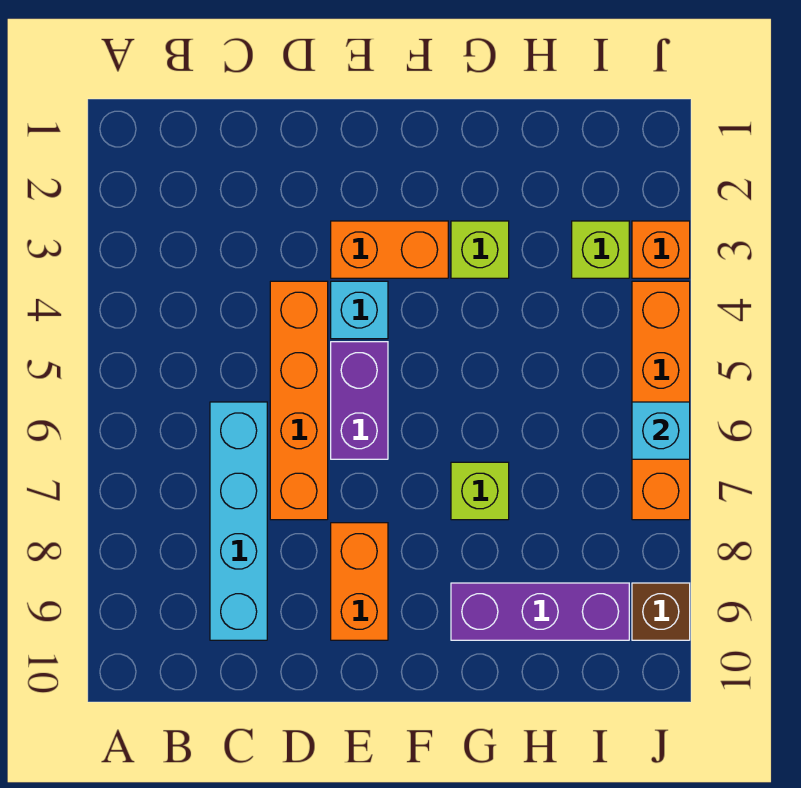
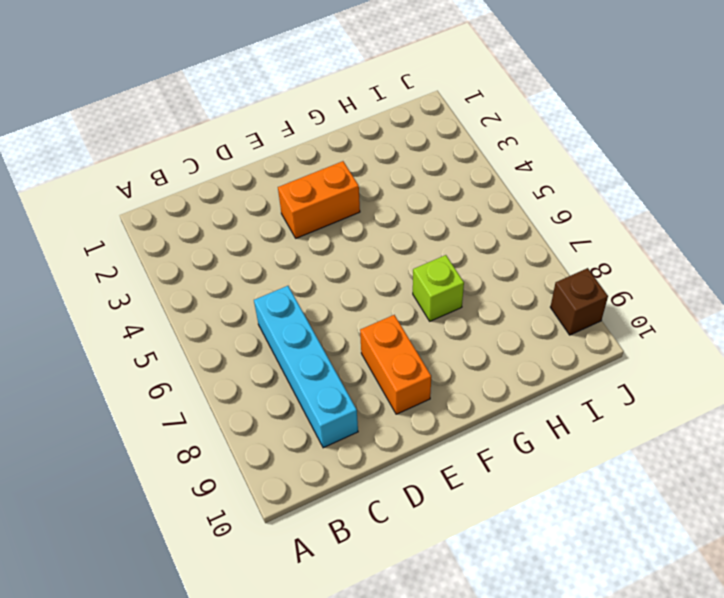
none -> orange brick D4:D7 level 1
none -> cyan brick E4 level 1
none -> purple brick E5:E6 level 1

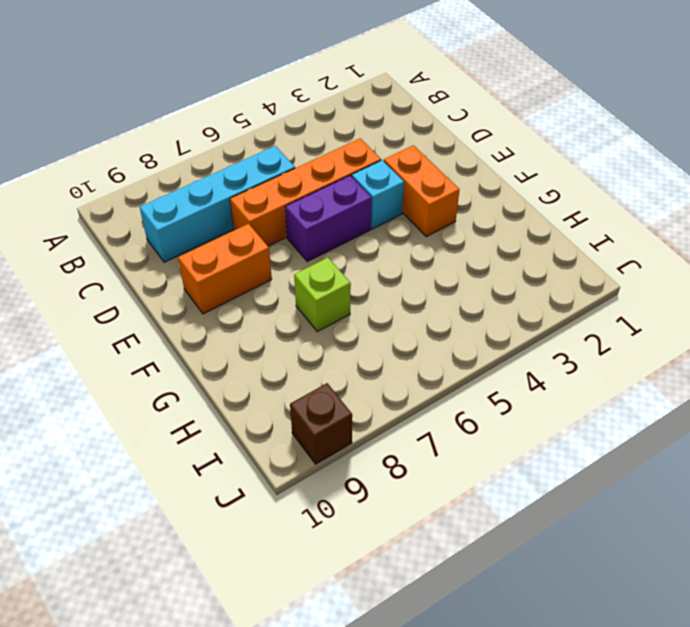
none -> lime brick G3 level 1
none -> purple brick G9:I9 level 1
none -> lime brick I3 level 1

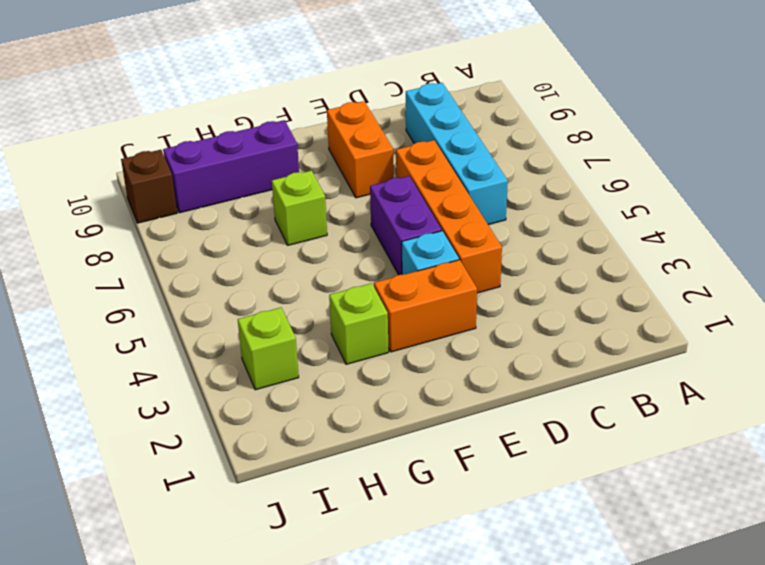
none -> orange brick J3 level 1
none -> orange brick J4:J7 level 1
none -> cyan brick J6 level 2

